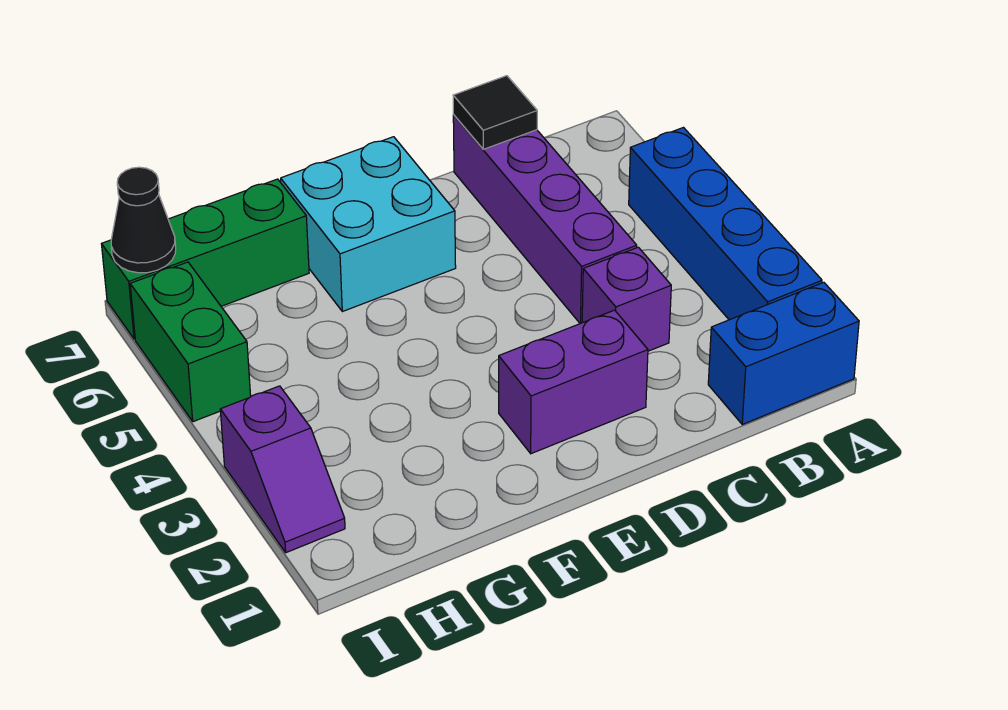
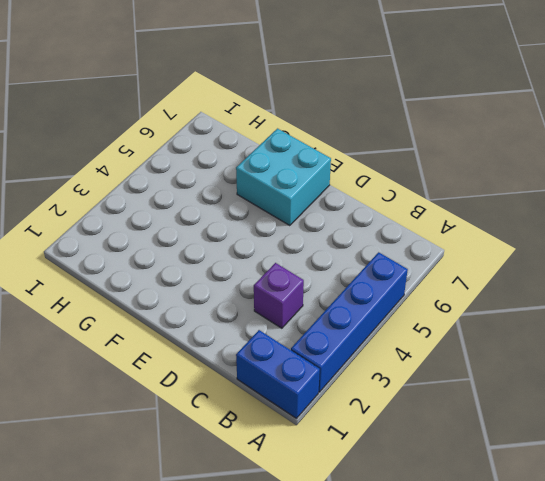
none -> purple brick C4:C7 level 1
none -> purple brick D2:E2 level 1

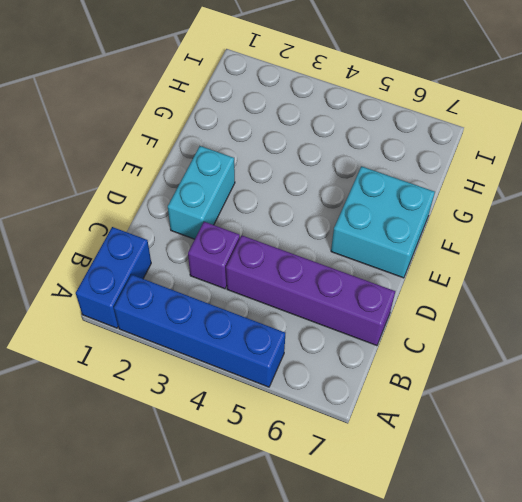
cyan brick D2:E2 level 1 -> purple brick D2:E2 level 1
none -> green brick G7:I7 level 1
none -> purple slope I2:I3 level 1 top 3

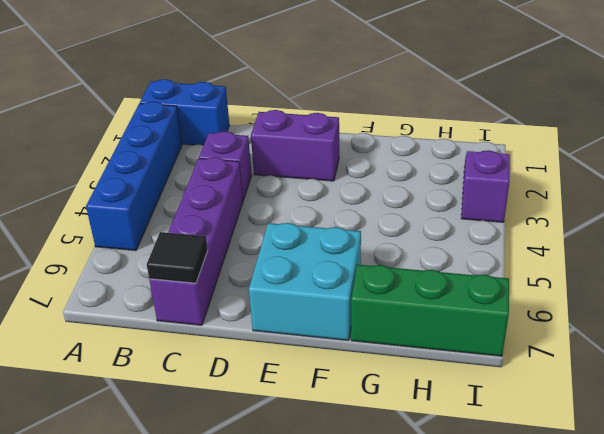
none -> green brick I5:I6 level 1
none -> black cone I7 level 2

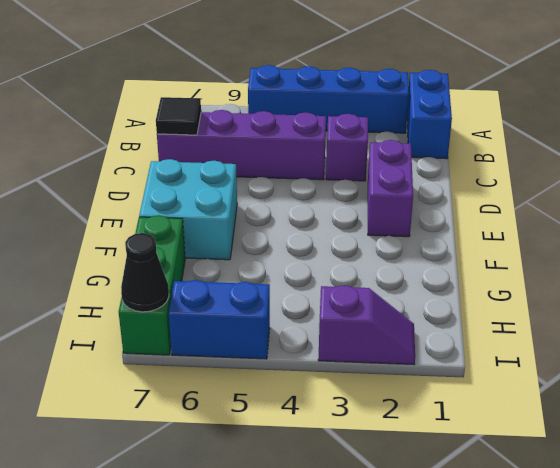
blue brick I5:I6 level 1 -> green brick I5:I6 level 1

